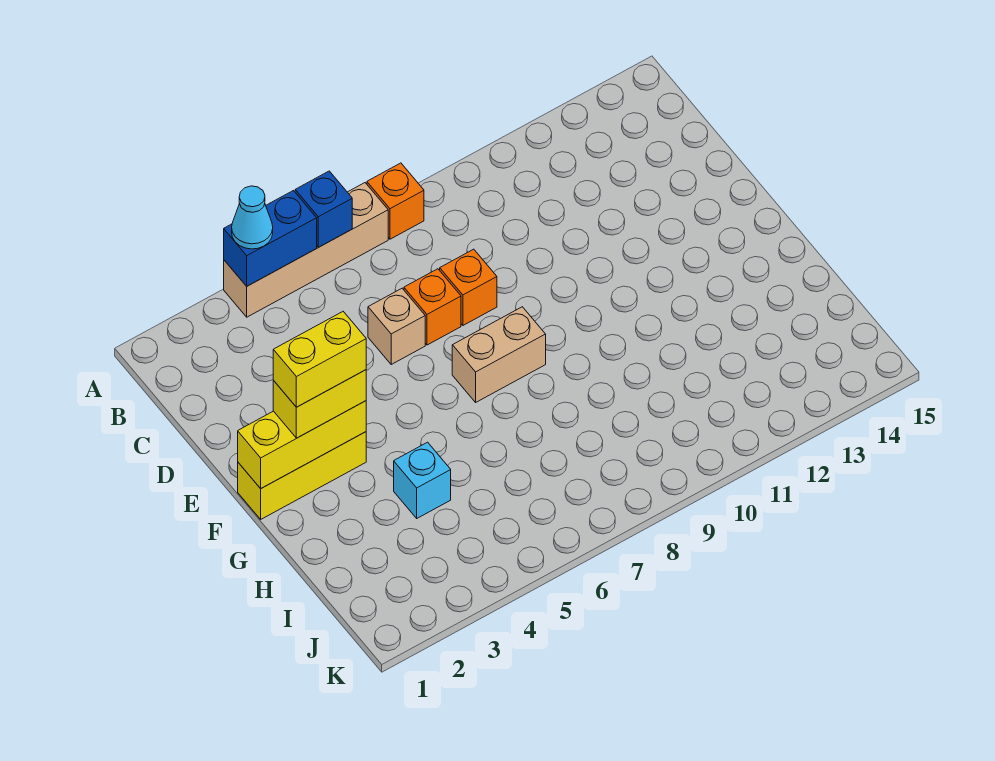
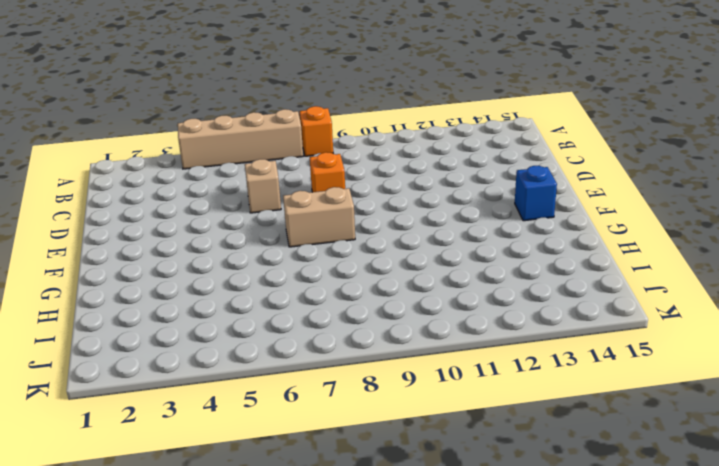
blue brick F14 level 1 -> blue brick A6 level 2
none -> orange brick D7 level 1
none -> yellow brick F1:F3 level 1
none -> cyan brick H4 level 1

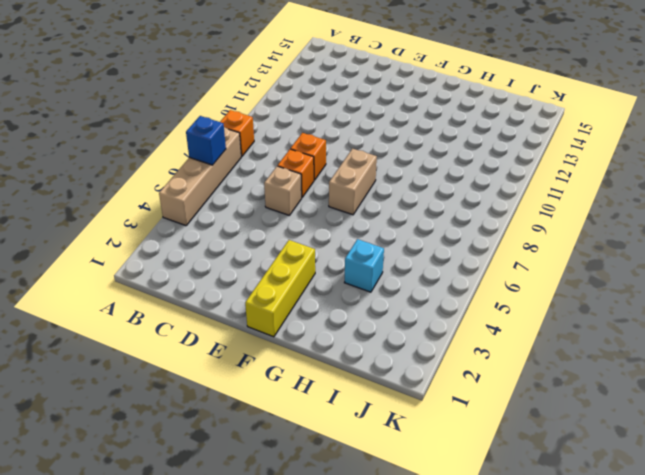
none -> blue brick A4:A5 level 2
none -> yellow brick F1:F3 level 2
none -> cyan cone A4 level 3

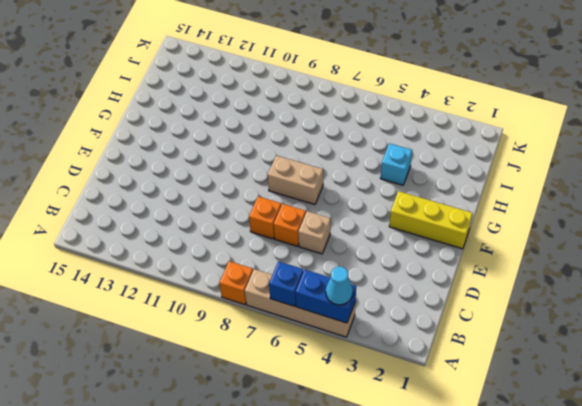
none -> yellow brick F1:F3 level 2
none -> yellow brick F2:F3 level 3
none -> yellow brick F2:F3 level 4

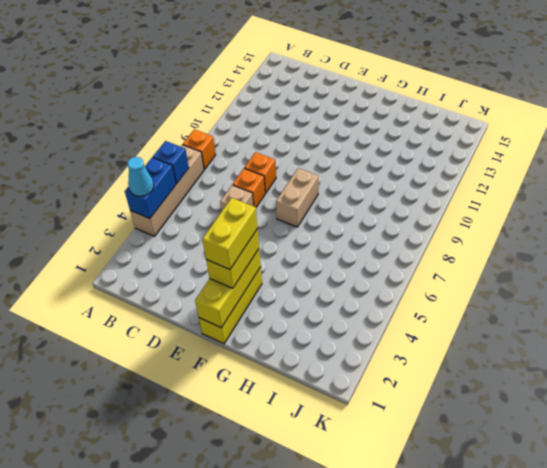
none -> cyan brick H4 level 1

